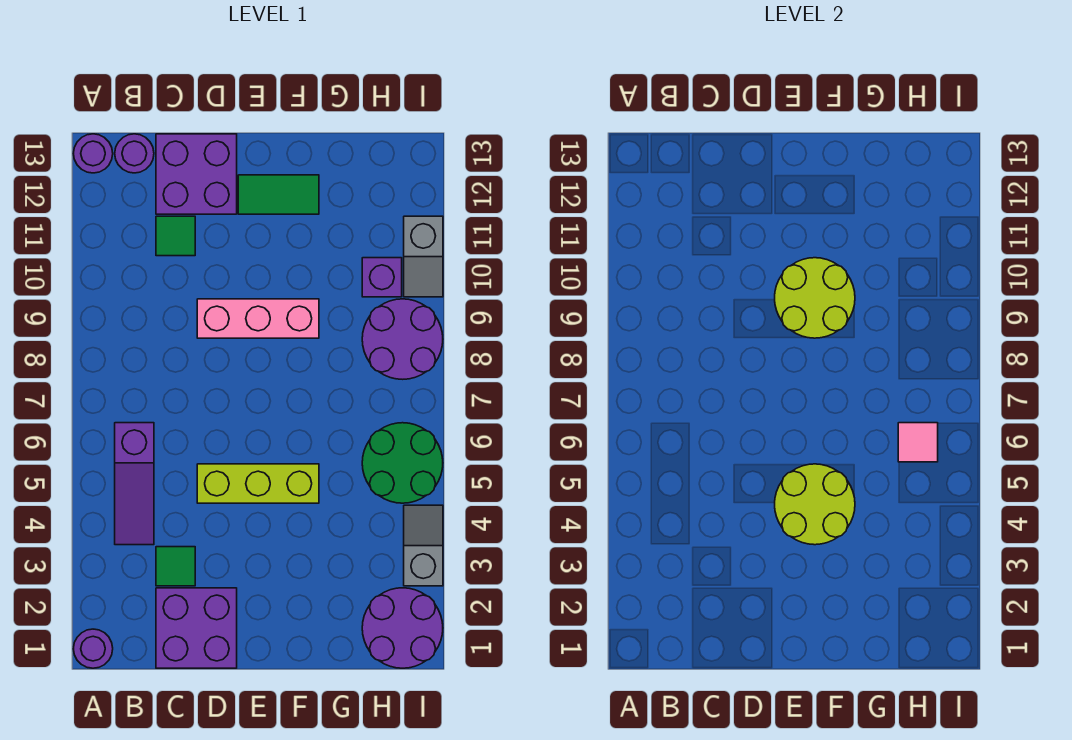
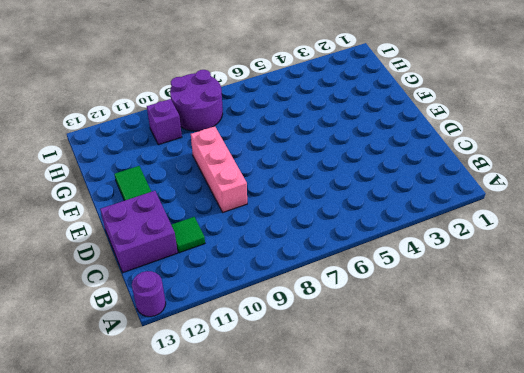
none -> purple round brick A1 level 1
none -> purple slope B4:B6 level 1 top 6
none -> purple round brick B13 level 1

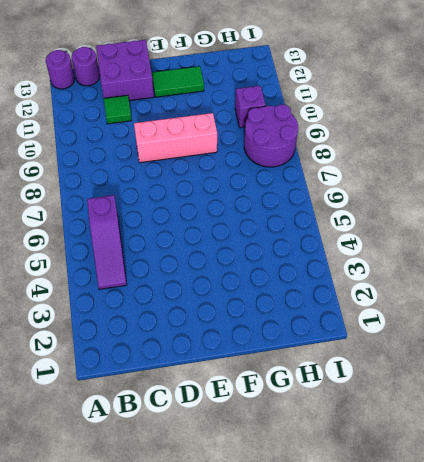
none -> purple round brick A1 level 1
none -> purple brick C1:D2 level 1
none -> green tile C3 level 1

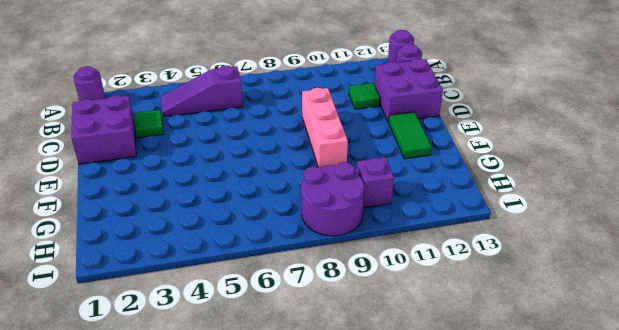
none -> lime brick D5:F5 level 1
none -> purple round brick H1:I2 level 1
none -> green round brick H5:I6 level 1

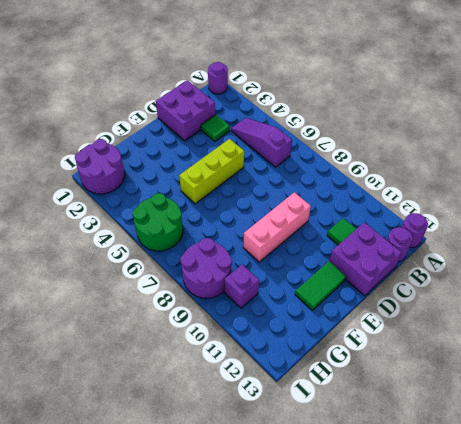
none -> grey slope I3:I4 level 1 top 3
none -> grey slope I10:I11 level 1 top 11
none -> lime round brick E4:F5 level 2

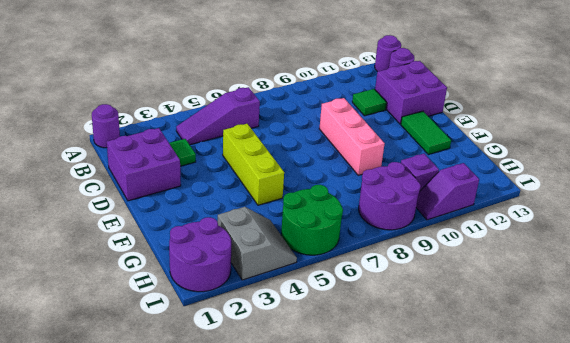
grey slope H3:I4 level 1 top 3 -> grey slope I3:I4 level 1 top 3
purple slope I10:I11 level 1 top 11 -> grey slope I10:I11 level 1 top 11
none -> lime round brick E4:F5 level 2
none -> lime round brick E9:F10 level 2
none -> pink tile H6 level 2

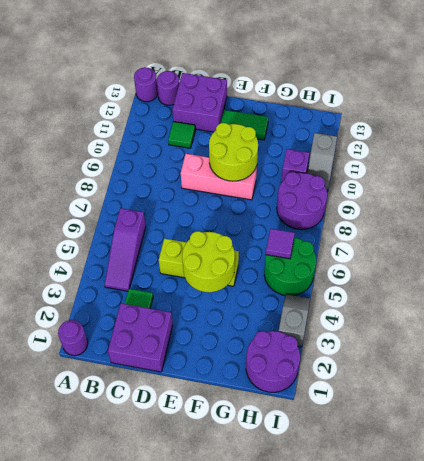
purple tile H6 level 2 -> pink tile H6 level 2

